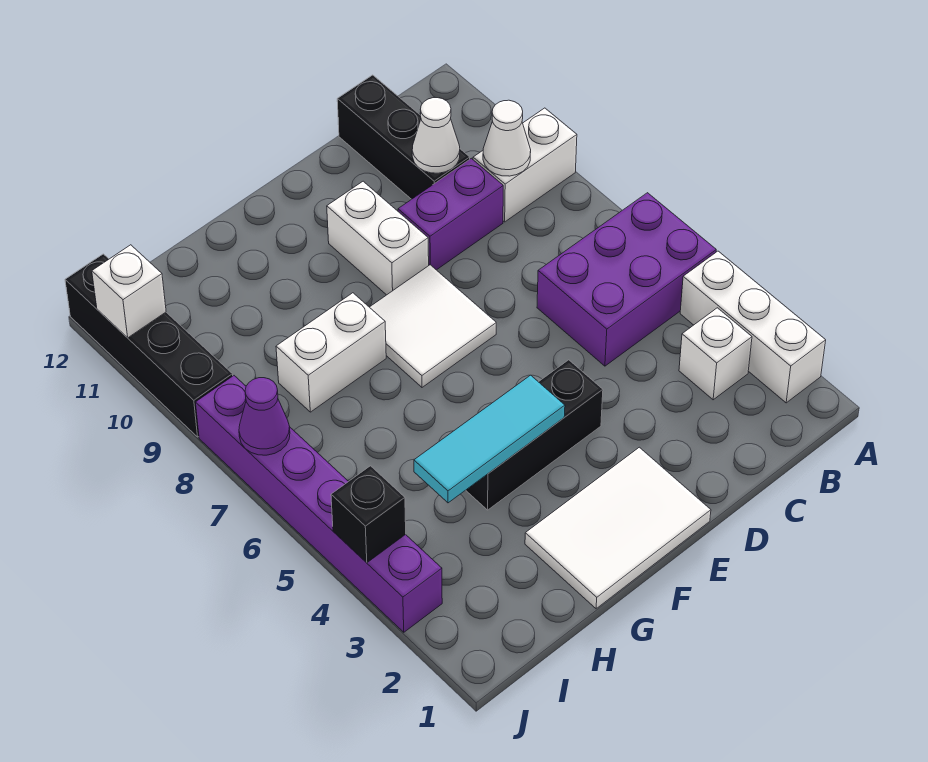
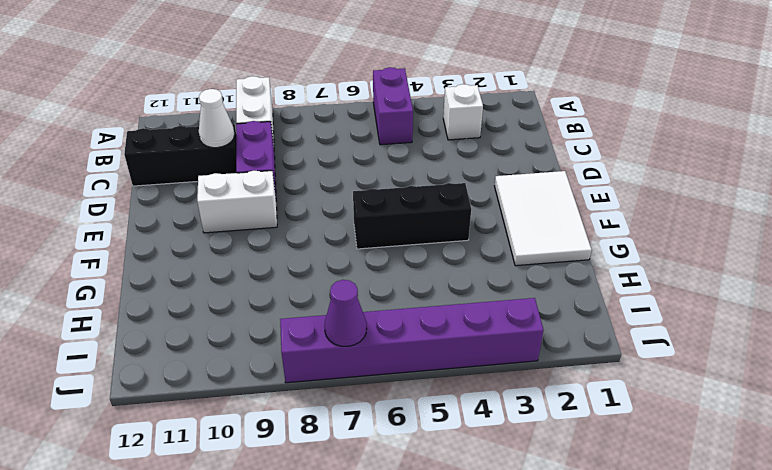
purple brick A5:B5 level 1 -> purple brick A5:C6 level 1
black brick F4:F6 level 1 -> black brick E4:G4 level 1
none -> white brick A2:A4 level 1
none -> white tile E7:F8 level 1
none -> white brick G8:H8 level 1

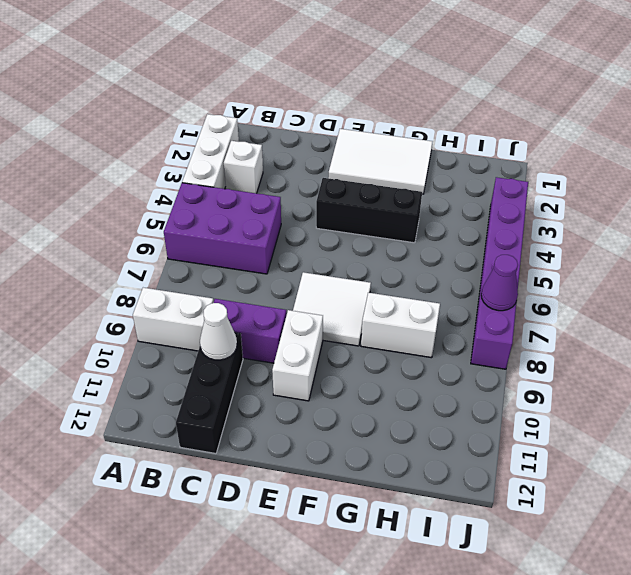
none -> black brick J9:J12 level 1
none -> white cone B9 level 2
none -> cyan tile F4:H4 level 2

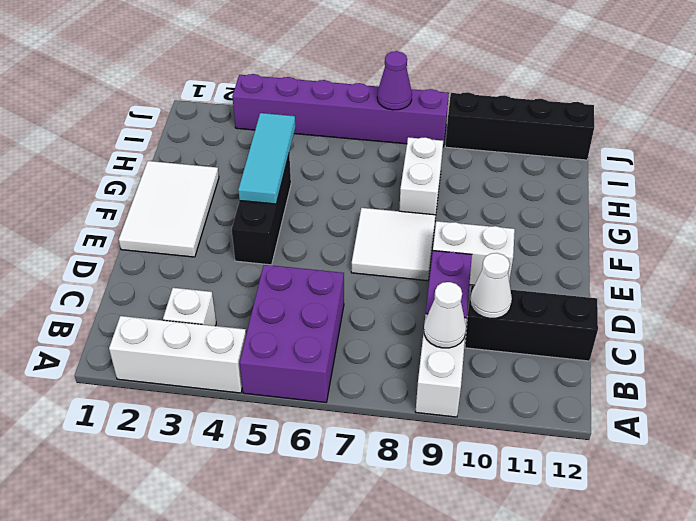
none -> black brick J4 level 2
none -> white brick J11 level 2

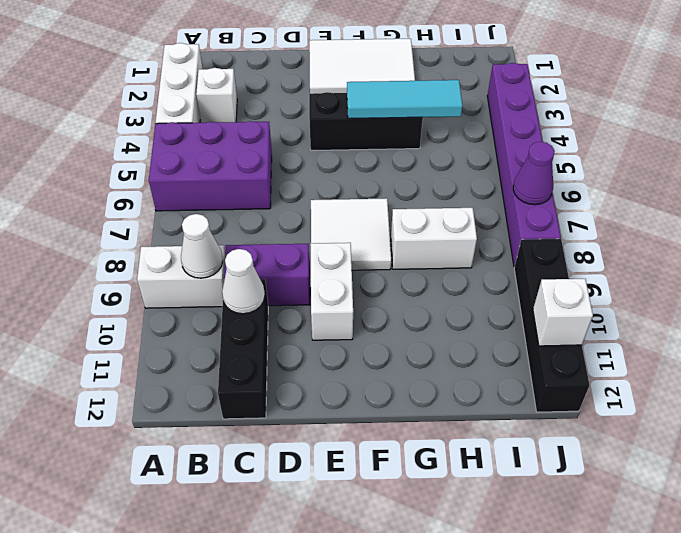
none -> black brick J4 level 2

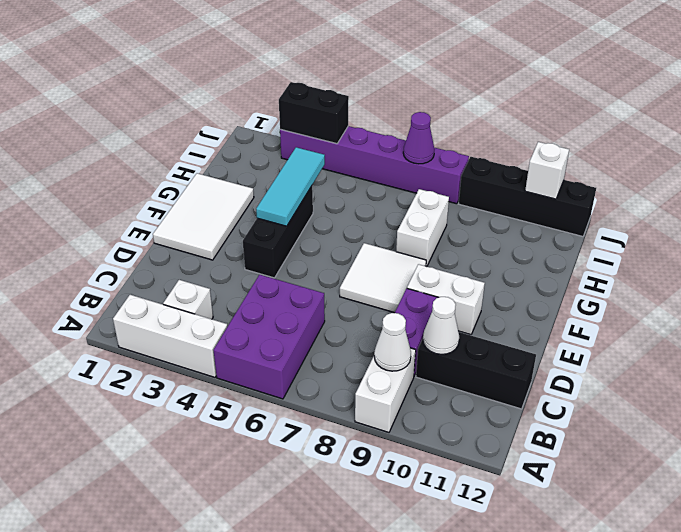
black brick J3:J4 level 2 -> black brick J4 level 2

